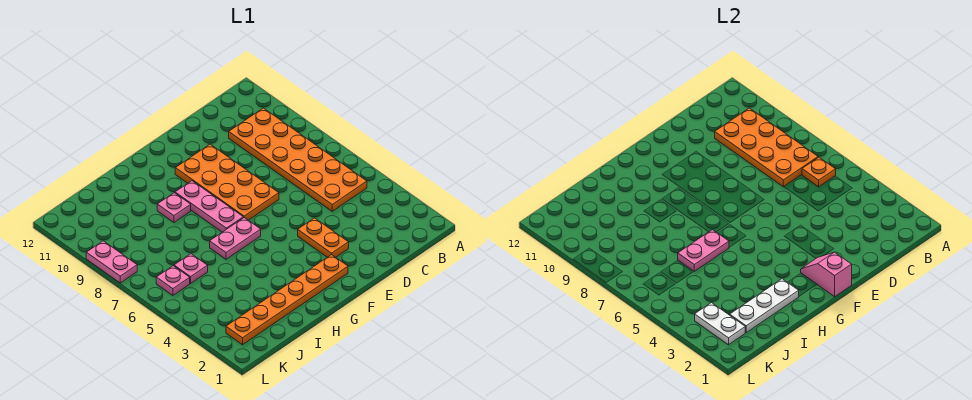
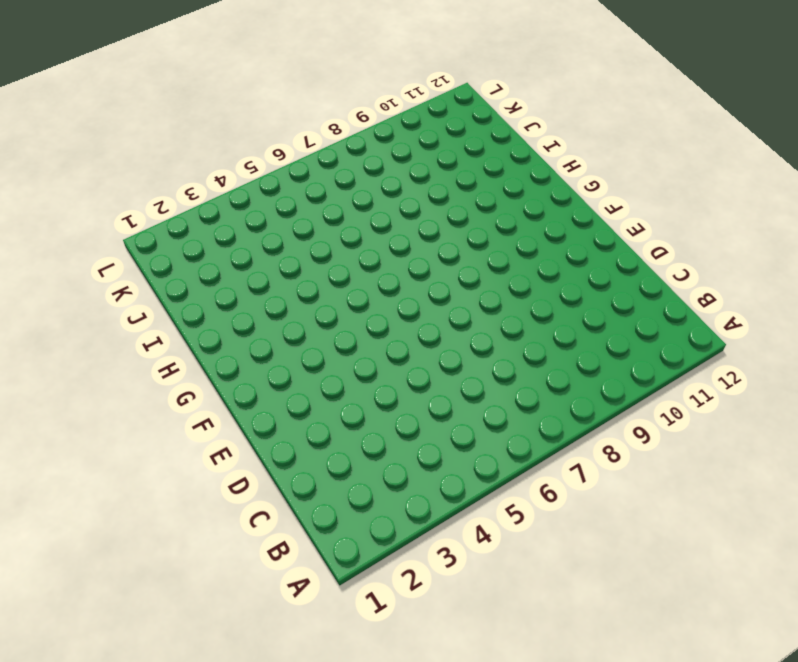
none -> orange plate B5:C10 level 1
none -> orange plate E3:E4 level 1
none -> orange plate E7:F10 level 1

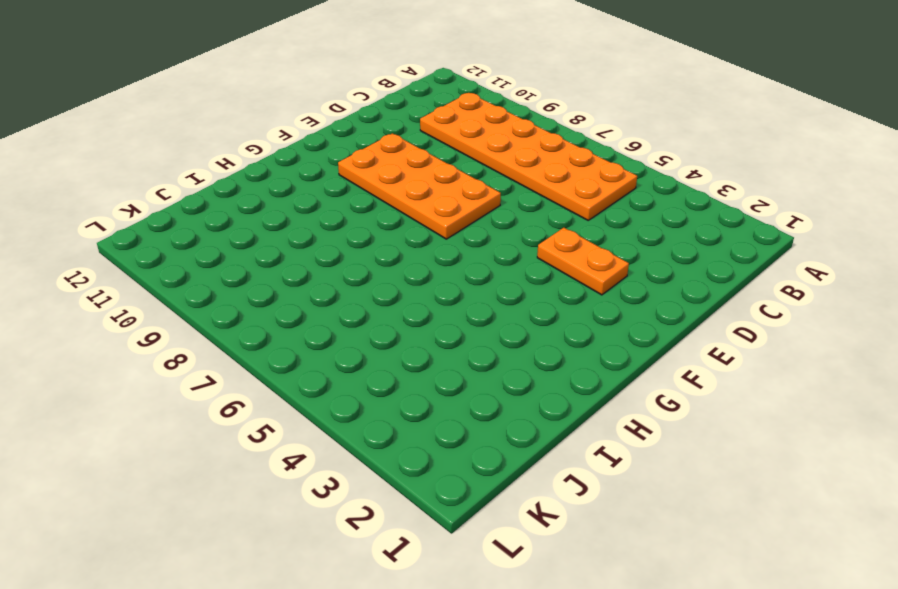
none -> orange plate F2:K2 level 1
none -> pink plate G6:H6 level 1
none -> pink plate G7:G9 level 1

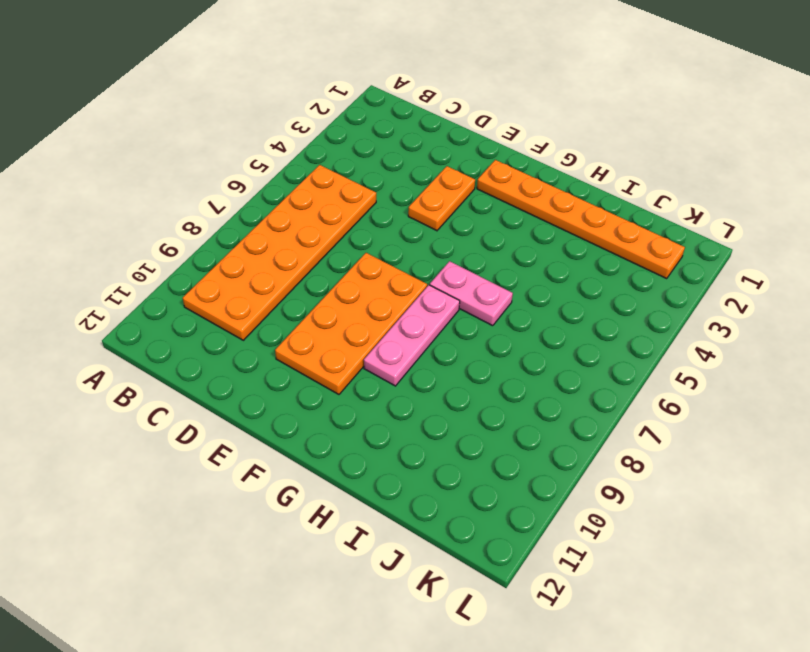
none -> pink plate H9 level 1
none -> pink plate J6 level 1
none -> pink plate K6 level 1

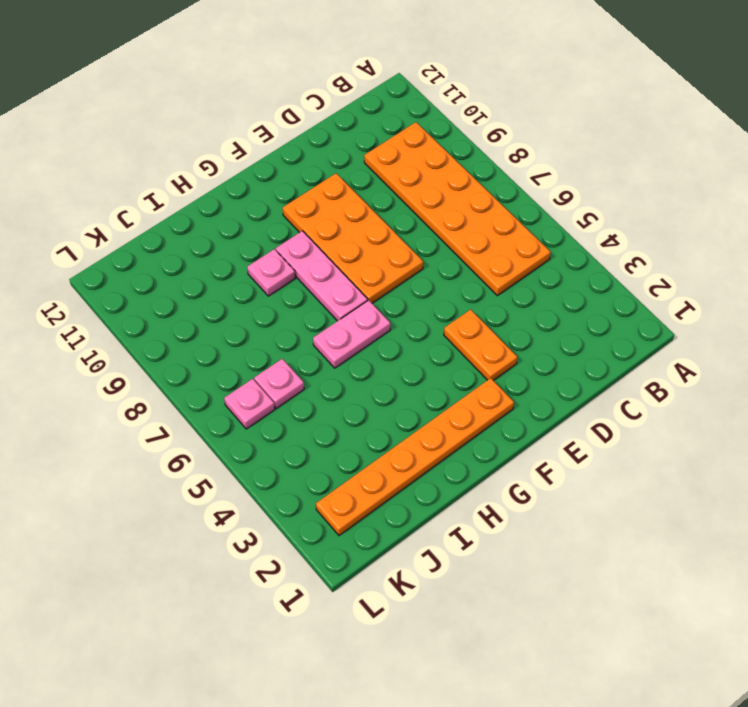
none -> pink plate L8:L9 level 1
none -> orange plate B6 level 2
none -> orange plate B7:C10 level 2

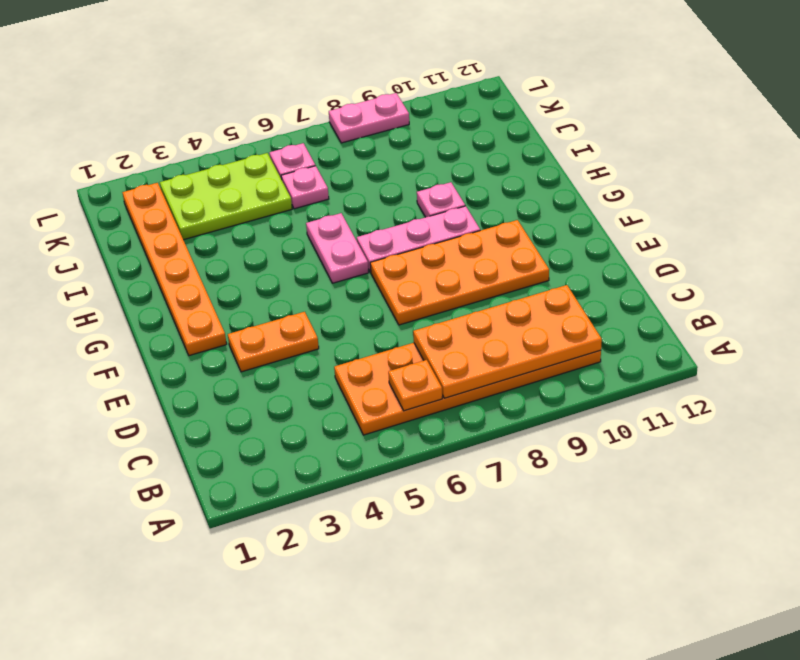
lime plate J3:K5 level 1 -> none
none -> pink slope F1:F2 level 2 top 1
none -> white plate H2:J2 level 2
none -> pink plate H6:I6 level 2

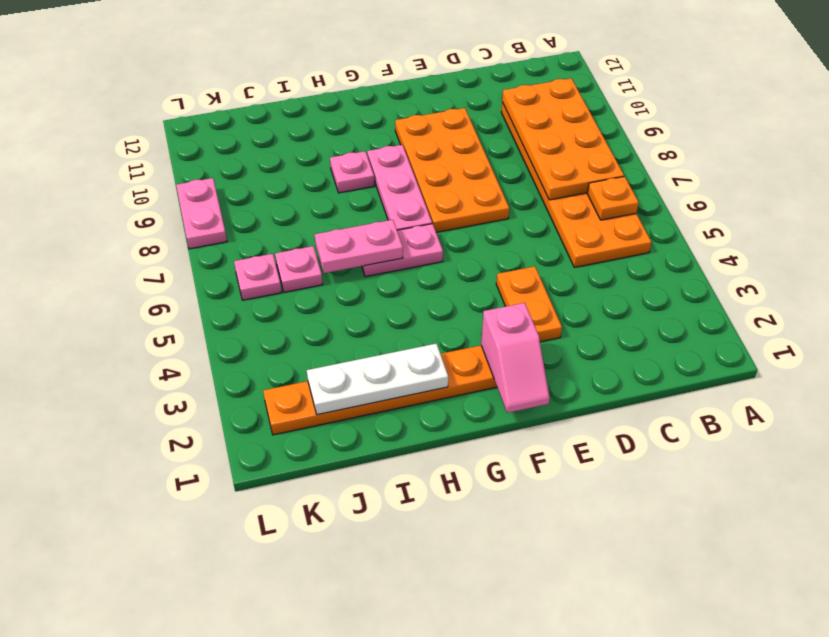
pink slope F1:F2 level 2 top 2 -> pink slope F1:F2 level 2 top 1
none -> white plate K2:K3 level 2

